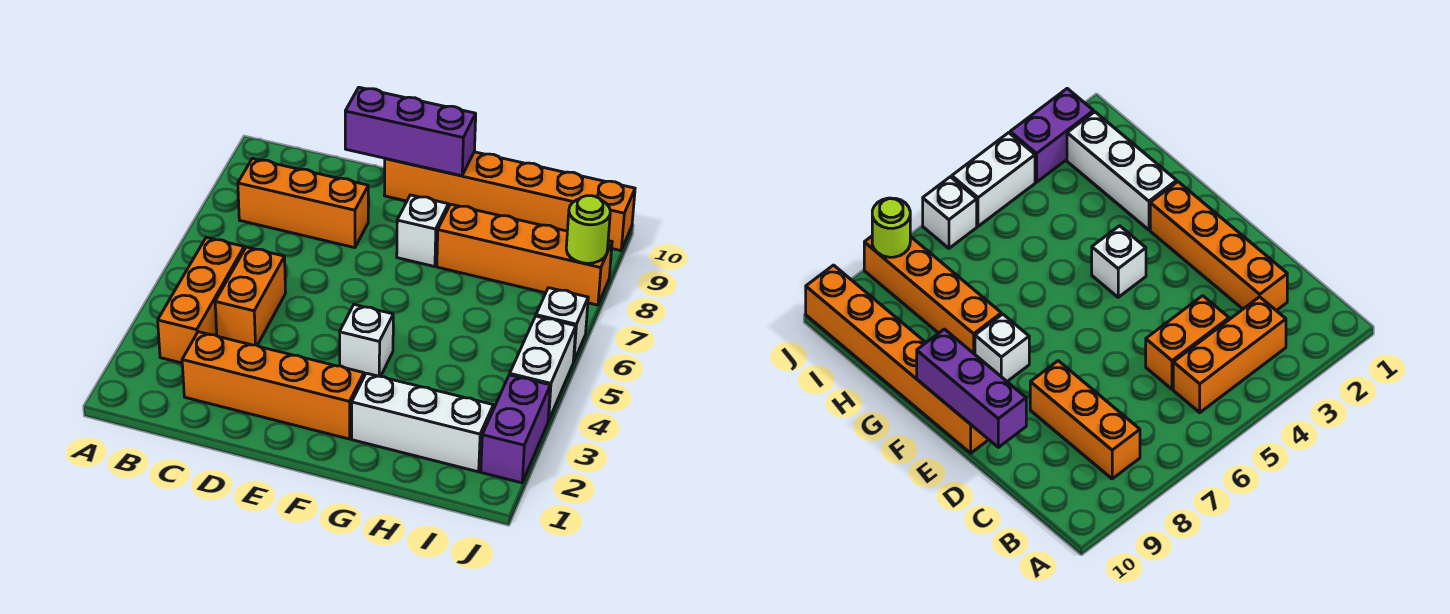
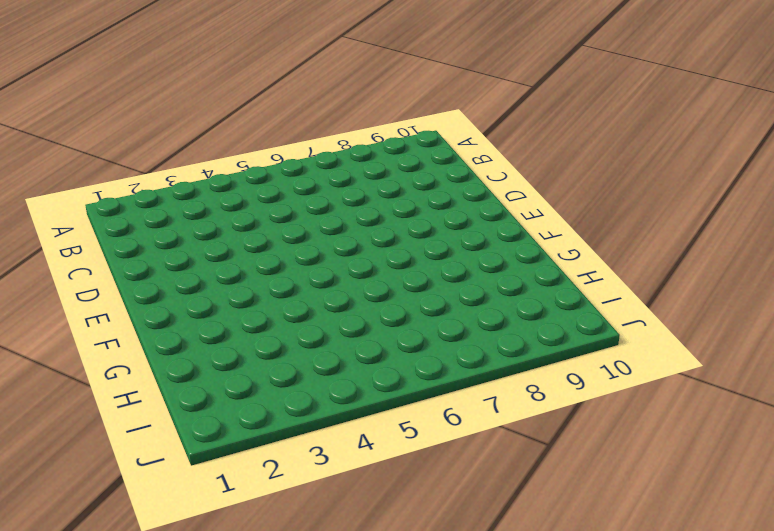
none -> orange brick B3:B5 level 1
none -> orange brick B8:D8 level 1
none -> orange brick C2:F2 level 1

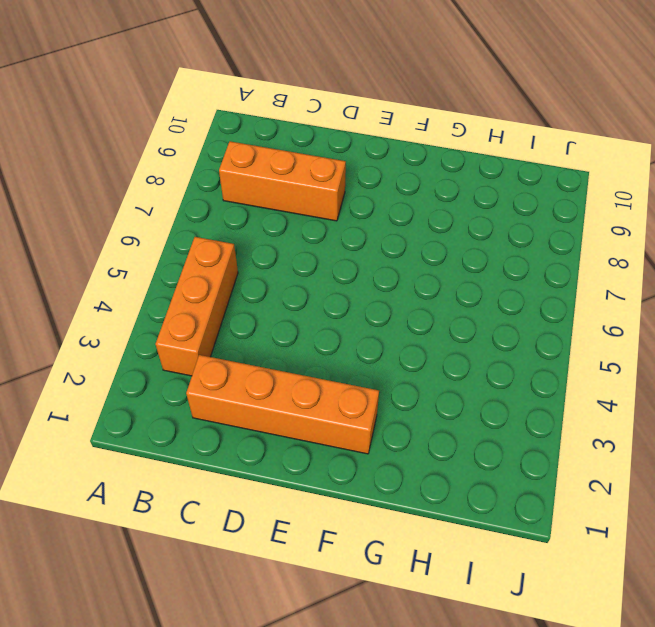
none -> orange brick C4:C5 level 1
none -> orange brick E10:J10 level 1
none -> white brick F4 level 1

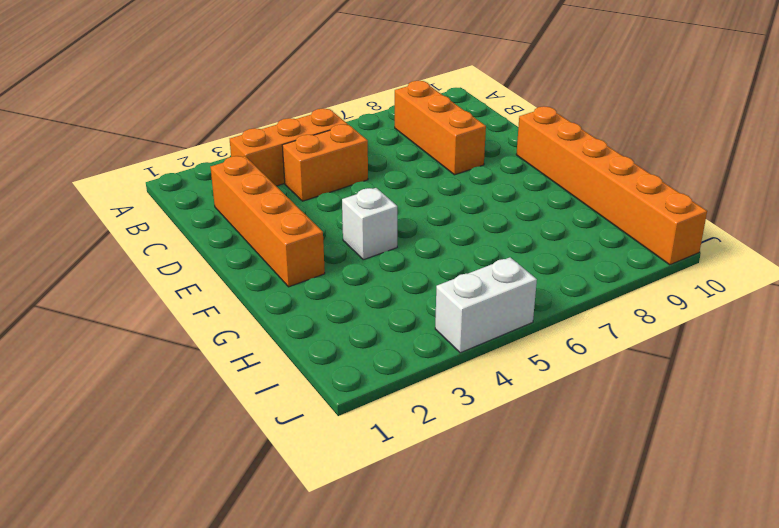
none -> white brick F8 level 1
none -> white brick G2:I2 level 1
none -> orange brick G8:J8 level 1

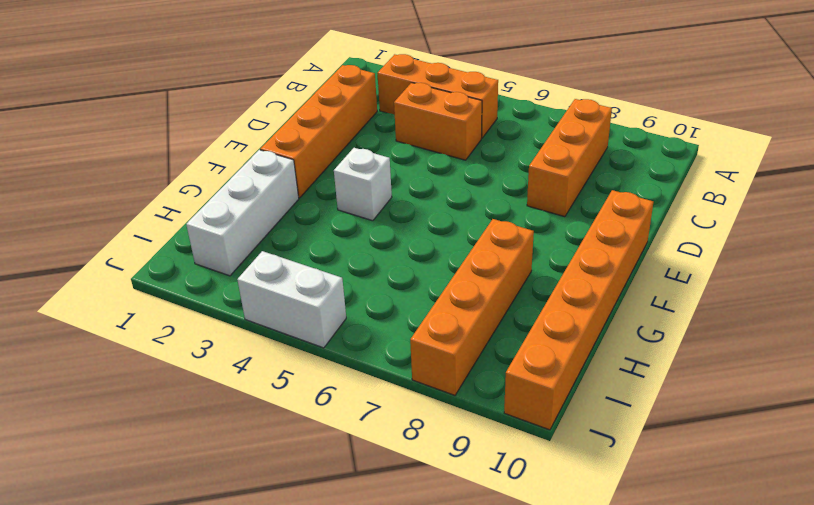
none -> white brick F8 level 1
none -> purple brick J2:J3 level 1
none -> white brick J6 level 1

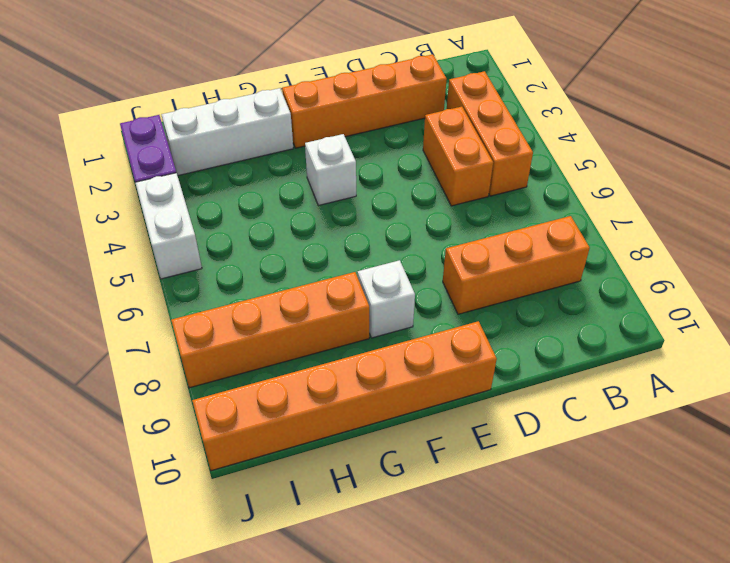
none -> white brick J6 level 1
none -> purple brick D10:F10 level 2
none -> lime round brick J8 level 2

